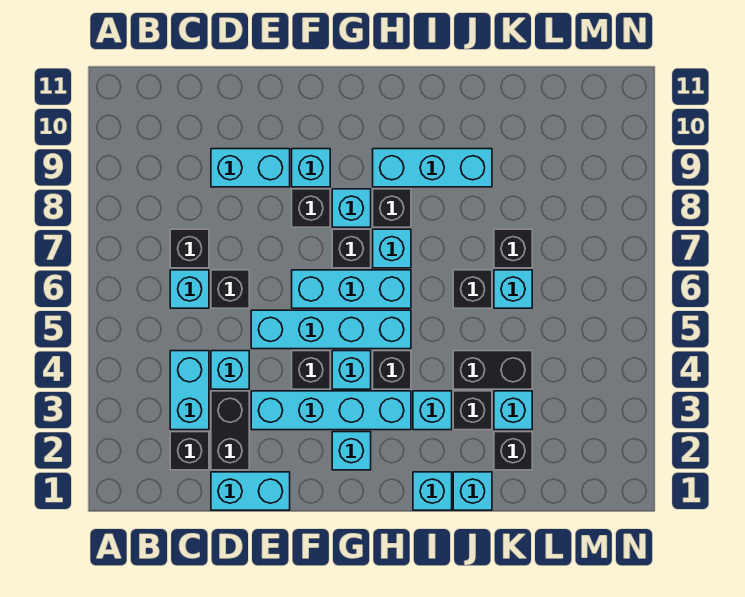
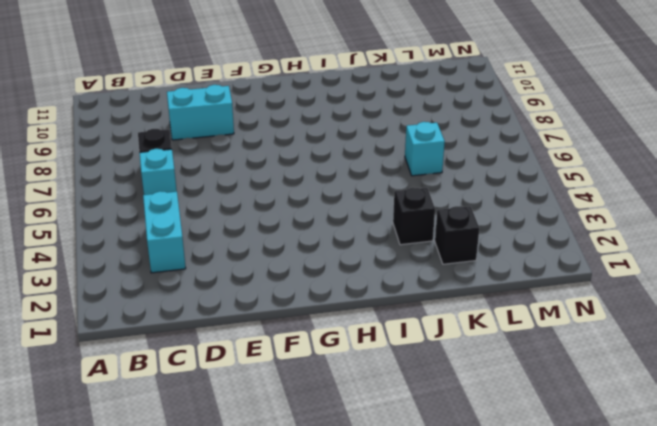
none -> black brick C2 level 1
none -> cyan brick D1:E1 level 1
none -> black brick D2:D3 level 1
none -> cyan brick D4 level 1

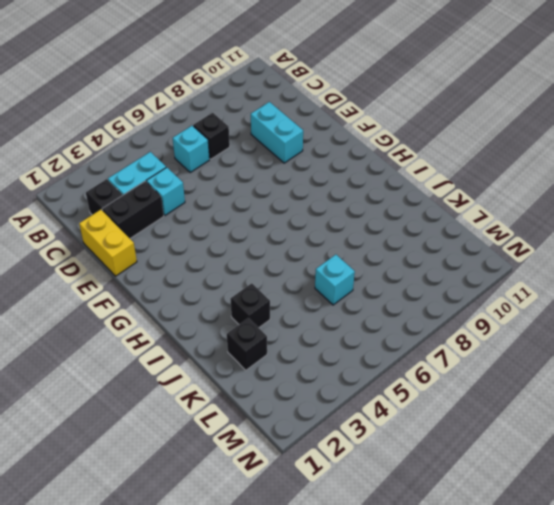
yellow brick D1:E1 level 1 -> cyan brick D1:E1 level 1
none -> black brick D6 level 1
none -> cyan brick E3:H3 level 1
none -> cyan brick E5:H5 level 1
none -> black brick F4 level 1

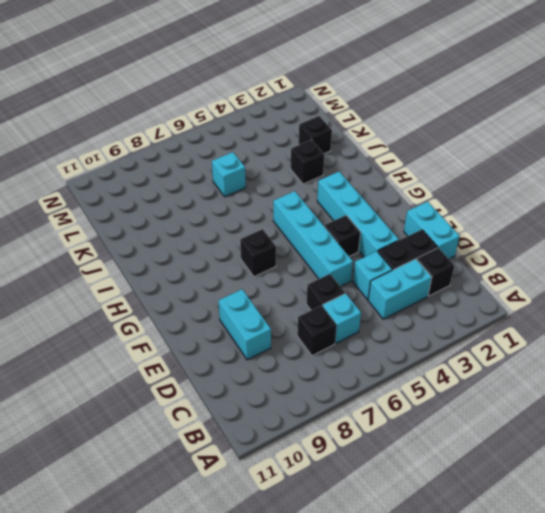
none -> cyan brick F6:H6 level 1
none -> black brick F8 level 1
none -> cyan brick F9 level 1
none -> cyan brick G2 level 1

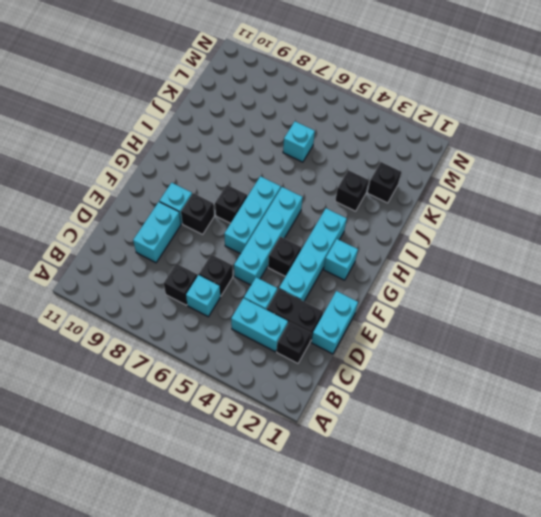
none -> cyan brick G4 level 1
none -> cyan brick G8 level 1
none -> black brick H4 level 1
none -> cyan brick H7 level 1

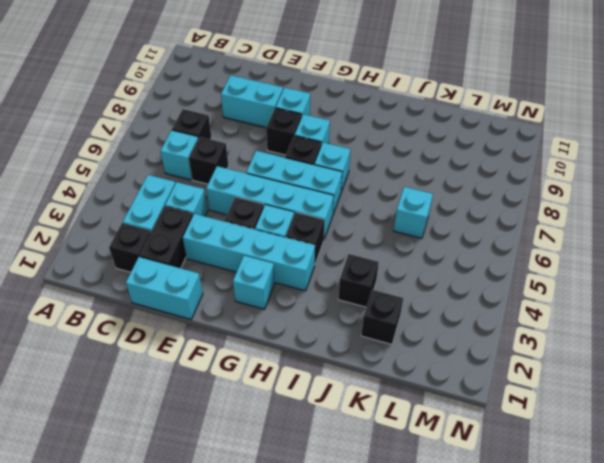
none -> black brick H8 level 1
none -> cyan brick H9:J9 level 1
none -> cyan brick I1 level 1
none -> cyan brick I3 level 1

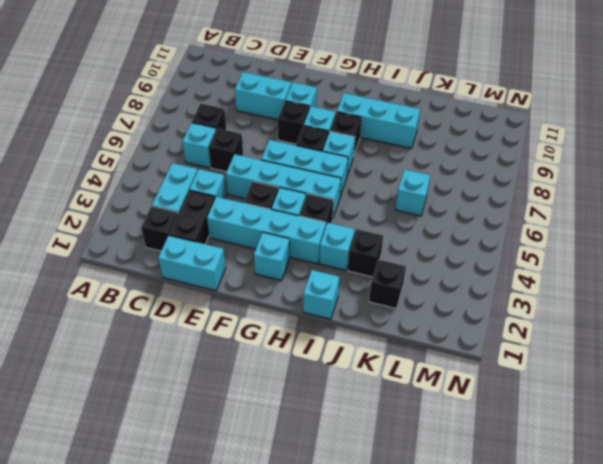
none -> cyan brick J1 level 1
none -> black brick J4:K4 level 1
none -> black brick J6 level 1
none -> cyan brick K3 level 1

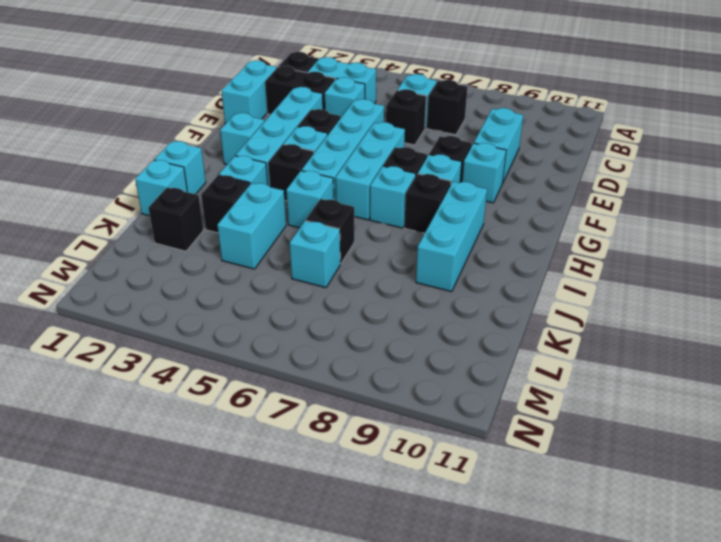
cyan brick I5 level 1 -> cyan brick K3 level 1
cyan brick J4:K4 level 1 -> black brick J4:K4 level 1
none -> black brick K7 level 1

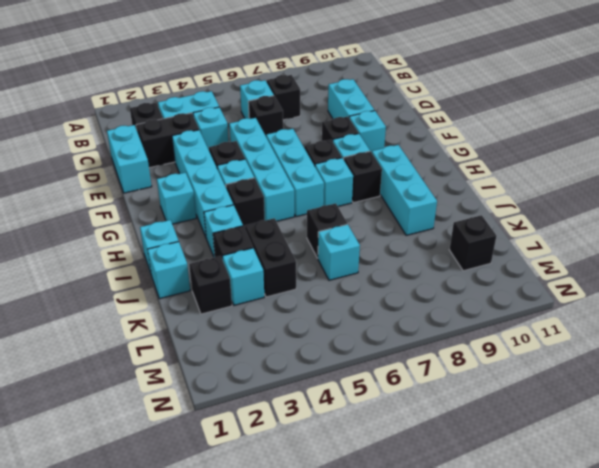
black brick L10 level 1 -> black brick K7 level 1

